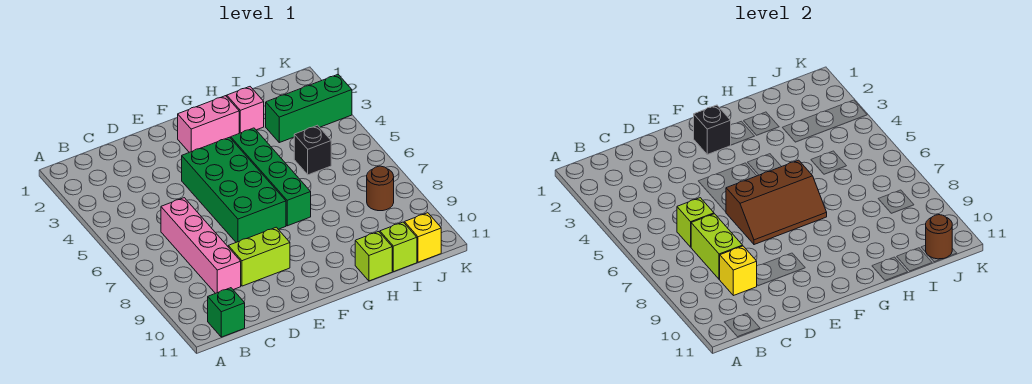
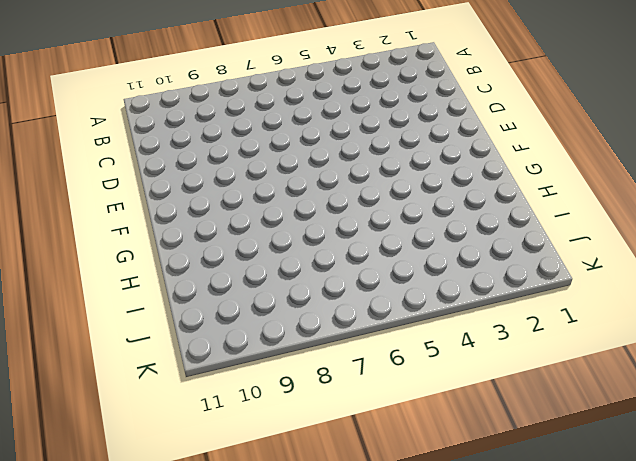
none -> green brick B11 level 1
none -> pink brick C6:C9 level 1
none -> lime brick D9:E9 level 1

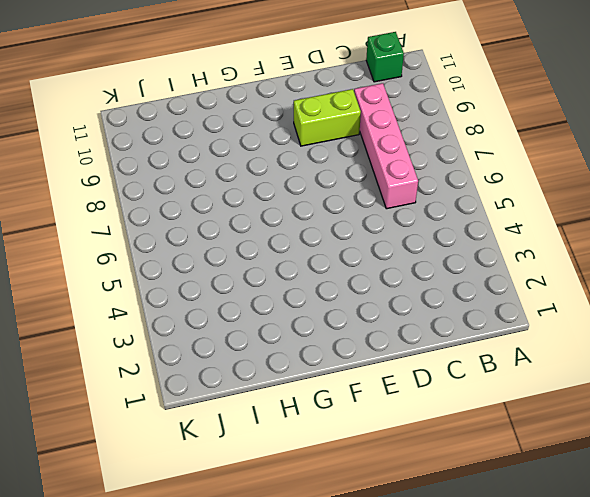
none -> green brick E4:F7 level 1
none -> pink brick F2:G2 level 1
none -> green brick G4:G7 level 1

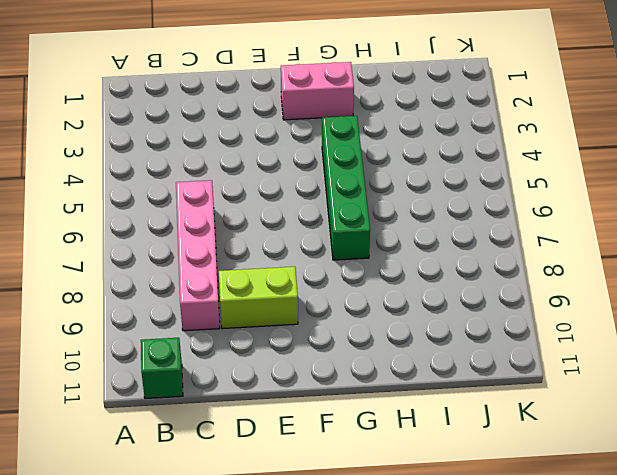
none -> green brick E4:F7 level 1
none -> pink brick H2 level 1
none -> lime brick H11 level 1

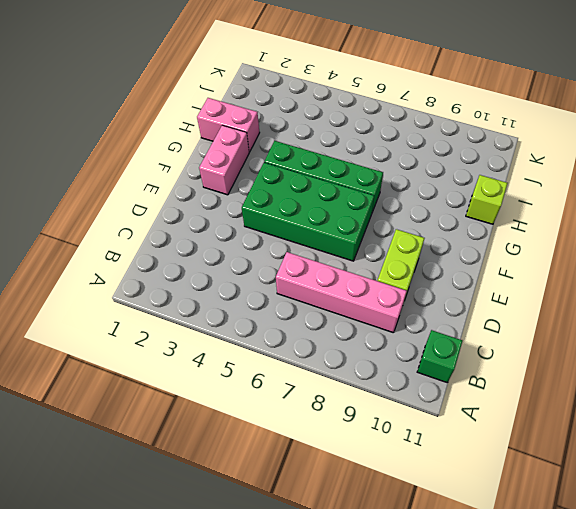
pink brick H1:H2 level 1 -> pink brick H2 level 1
none -> green brick I3:K3 level 1
none -> black brick I5 level 1
none -> lime brick I11 level 1

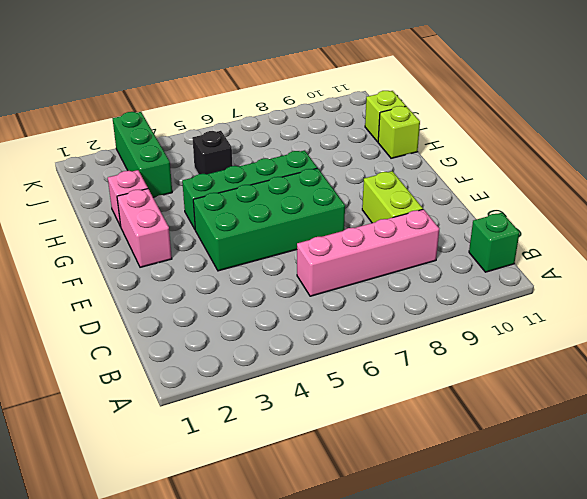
none -> brown round brick J8 level 1
none -> yellow brick J11 level 1
none -> lime brick C6 level 2

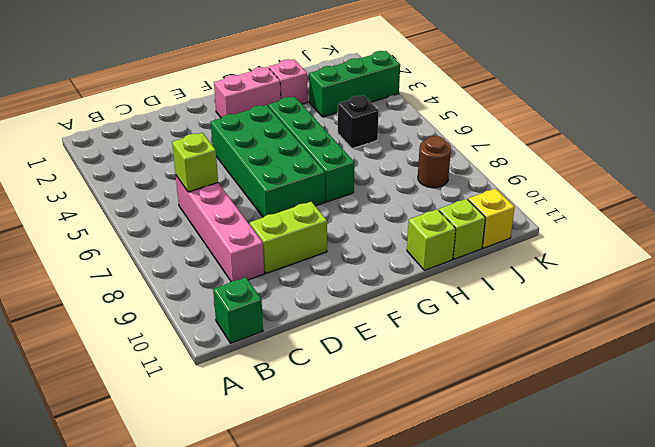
none -> lime brick C7:C8 level 2
none -> yellow brick C9 level 2
none -> brown slope E6:G7 level 2 top 6

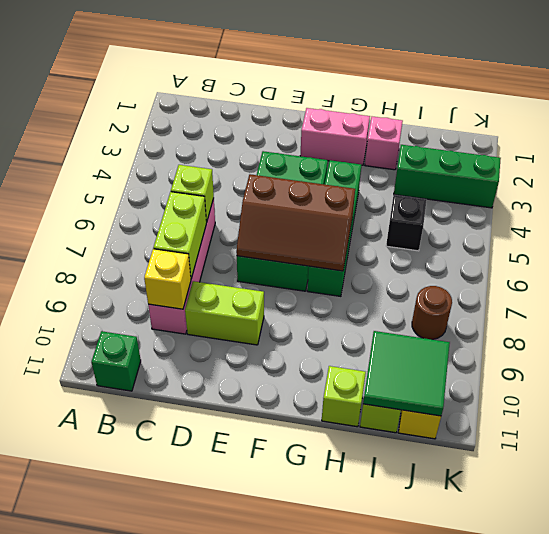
green tile I10:J11 level 2 -> brown round brick J11 level 2
none -> black brick F2 level 2

